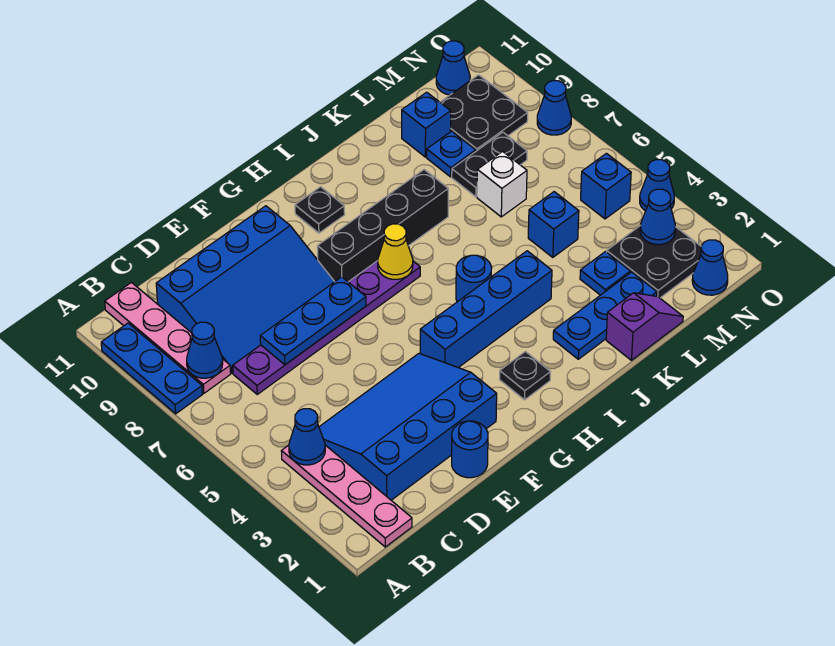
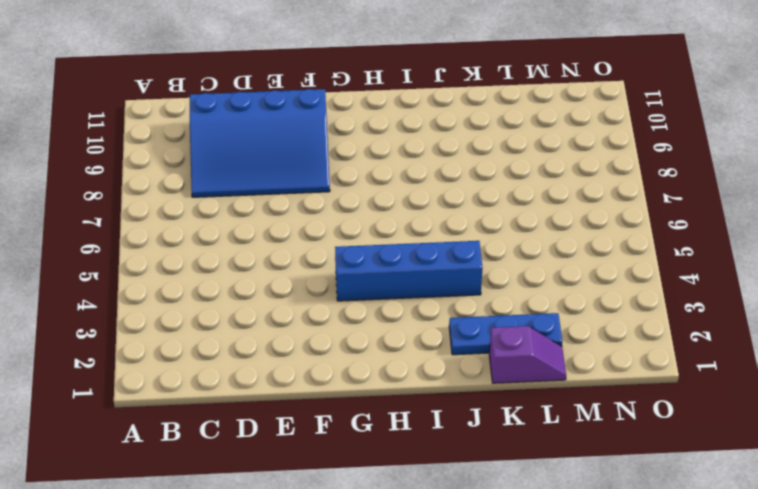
none -> blue plate A8:A10 level 1
none -> pink plate B1:B4 level 1
none -> pink plate B8:B11 level 1
none -> blue slope C2:F4 level 1 top 2

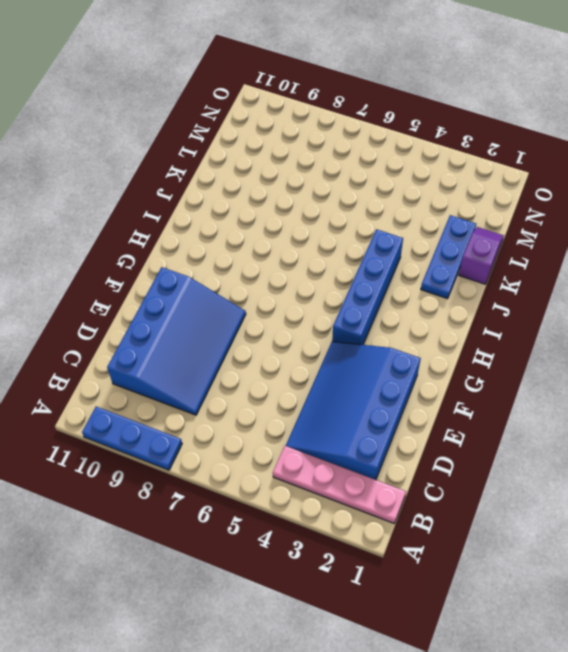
none -> pink plate B8:B11 level 1
none -> purple plate C7:H7 level 1
none -> blue round brick E1 level 1
none -> black brick G8:J8 level 1

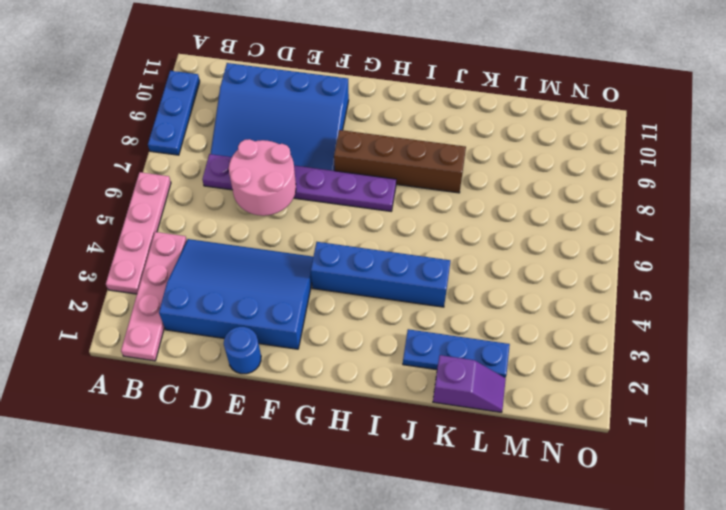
pink plate A3:A6 level 1 -> pink plate B8:B11 level 1
pink round brick D6:E7 level 2 -> blue plate D7:F7 level 2
brown brick G8:J8 level 1 -> black brick G8:J8 level 1
none -> black plate H2 level 1
none -> black plate H10 level 1
none -> blue round brick I5 level 1
none -> blue plate L3 level 1

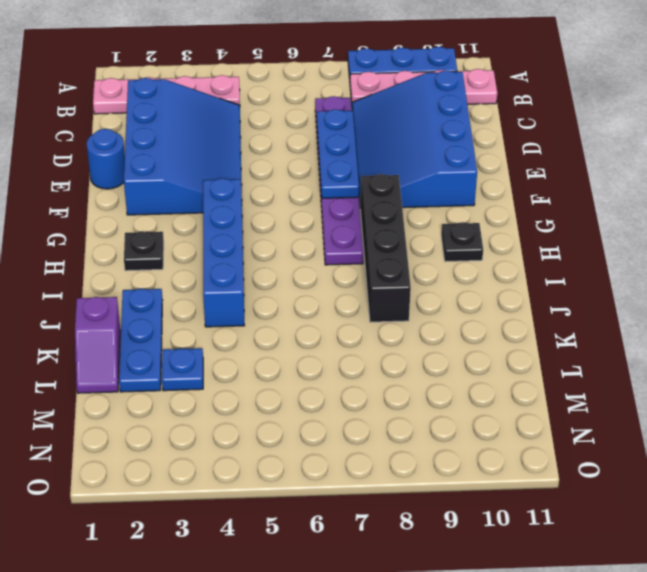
none -> blue round brick I5 level 1
none -> blue brick L5 level 1
none -> white brick L7 level 1
none -> black plate L8:M8 level 1

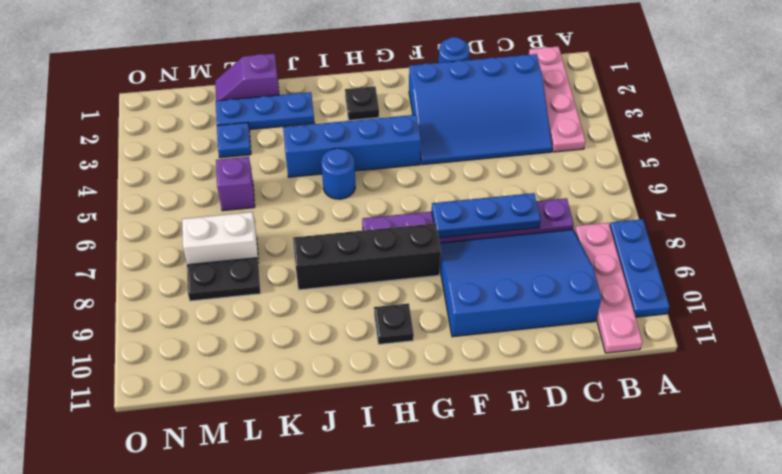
purple brick L5 level 1 -> blue brick L5 level 1
white brick L7:M7 level 1 -> white brick L7 level 1
none -> blue plate L9 level 1
none -> blue brick L10 level 1
none -> black plate M2:N3 level 1
none -> black plate M9:N10 level 1

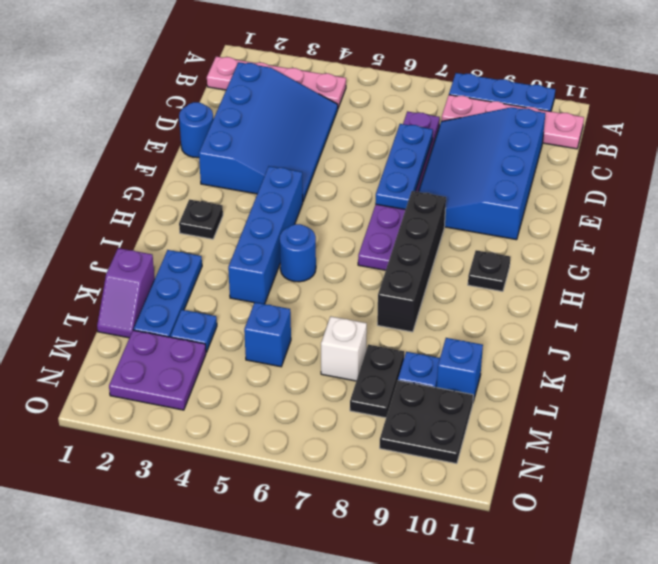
purple plate M2:N3 level 1 -> black plate M2:N3 level 1
none -> blue cone N1 level 1
none -> blue brick N5 level 1
none -> blue cone N11 level 1
none -> blue cone O4 level 1

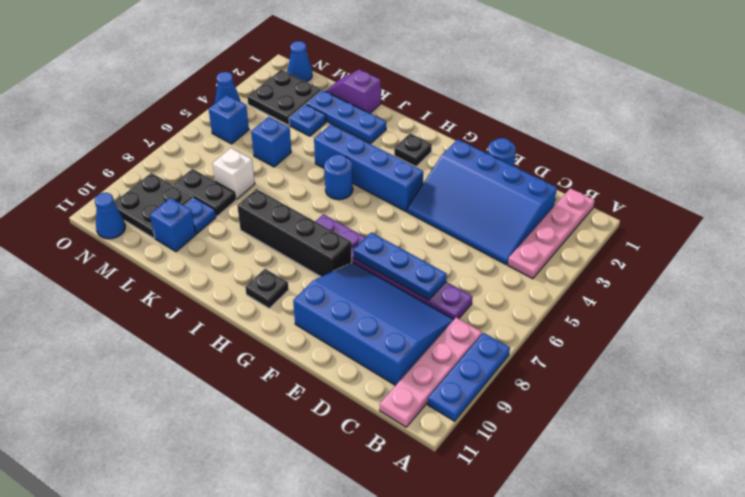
none -> blue cone O8 level 1
none -> blue cone B4 level 2
none -> blue cone B8 level 2
none -> yellow cone H7 level 2

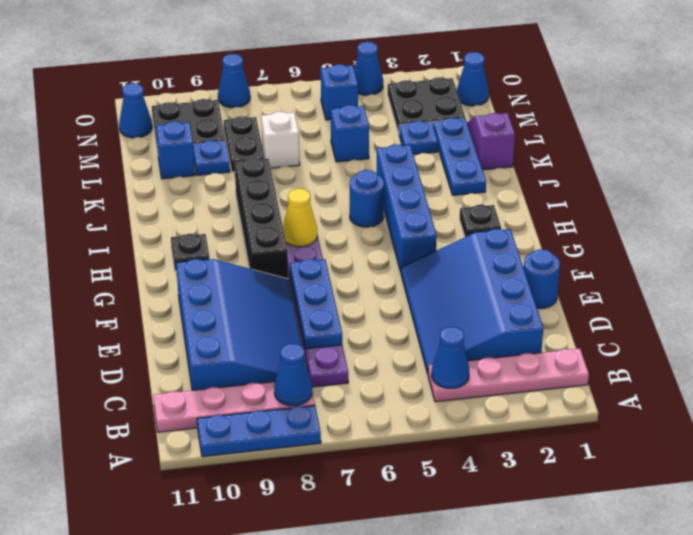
none -> blue cone N3 level 2

